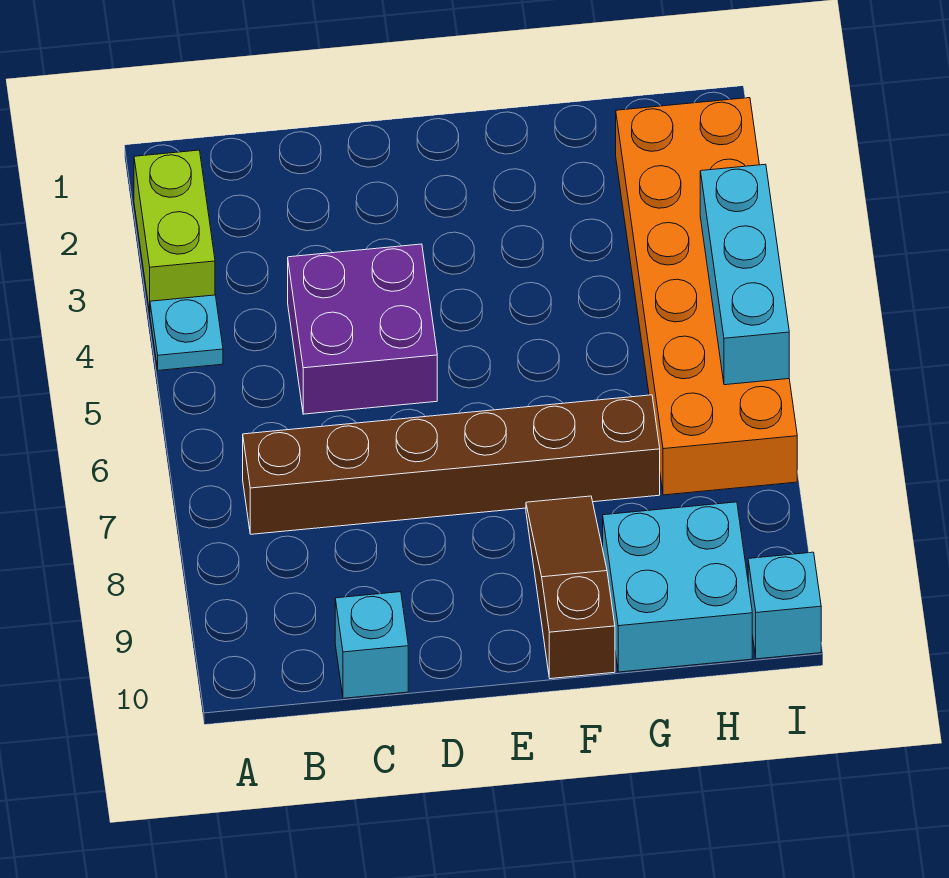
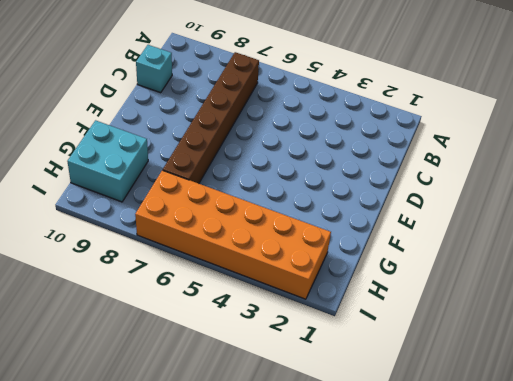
none -> lime brick A2:A3 level 1
none -> cyan plate A4 level 1

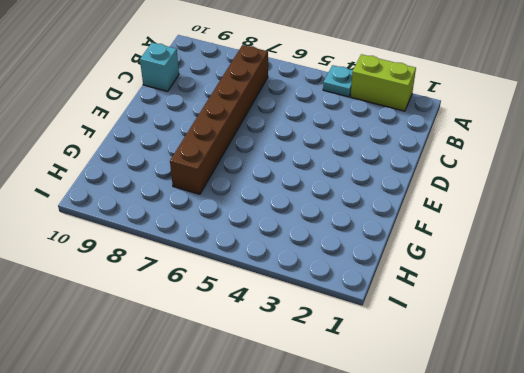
none -> purple brick C4:D5 level 1
none -> brown slope F8:F10 level 1 top 10

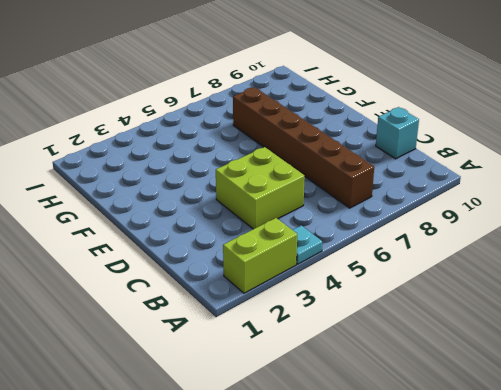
lime brick C4:D5 level 1 -> purple brick C4:D5 level 1
none -> brown slope F8:F10 level 1 top 10
none -> cyan brick G9:H10 level 1

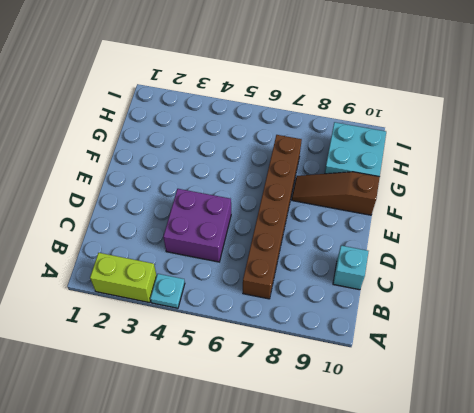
none -> orange brick H2:I7 level 1
none -> cyan brick I10 level 1

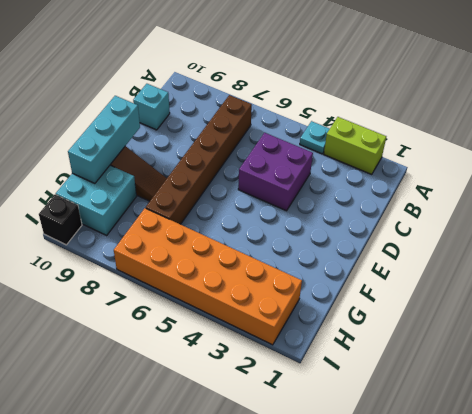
cyan brick E10:G10 level 2 -> cyan brick I4:I6 level 2
black brick I10 level 1 -> cyan brick I10 level 1

